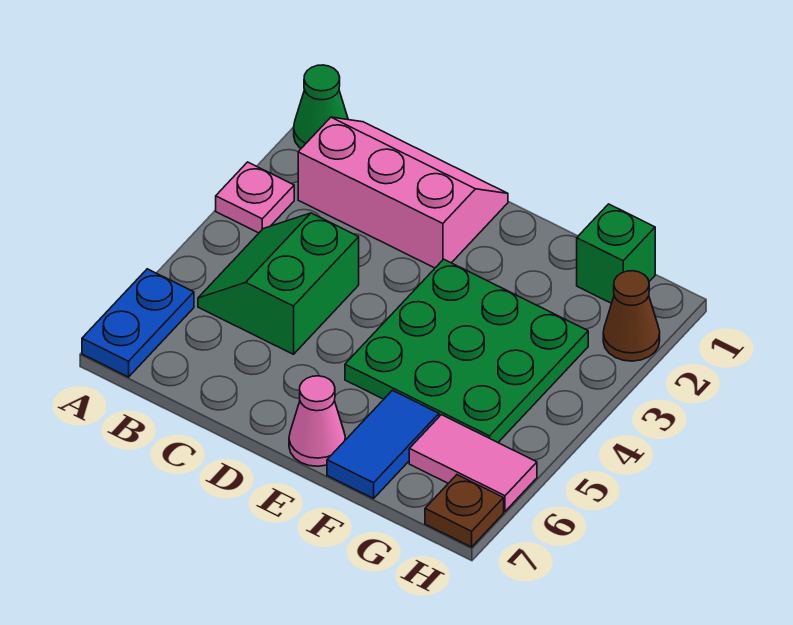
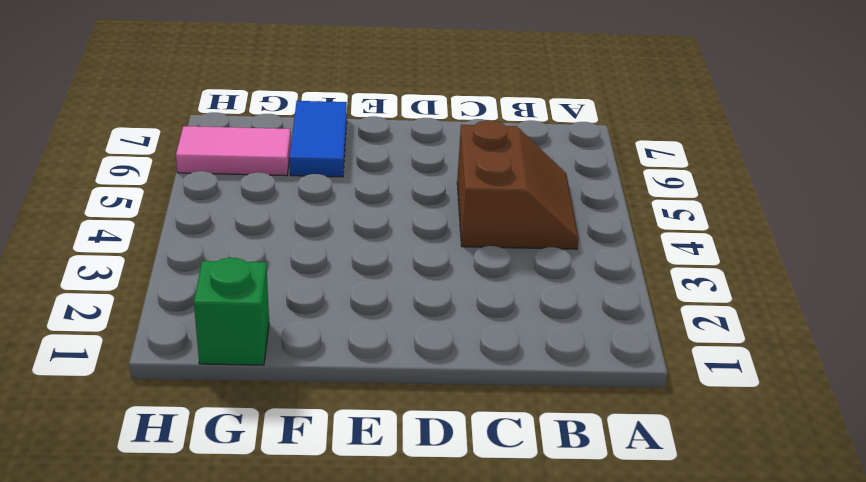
brown slope B4:C5 level 1 top C -> green slope B4:C5 level 1 top C
none -> green cone A1 level 1
none -> pink plate A3 level 1
none -> blue plate A6:A7 level 1

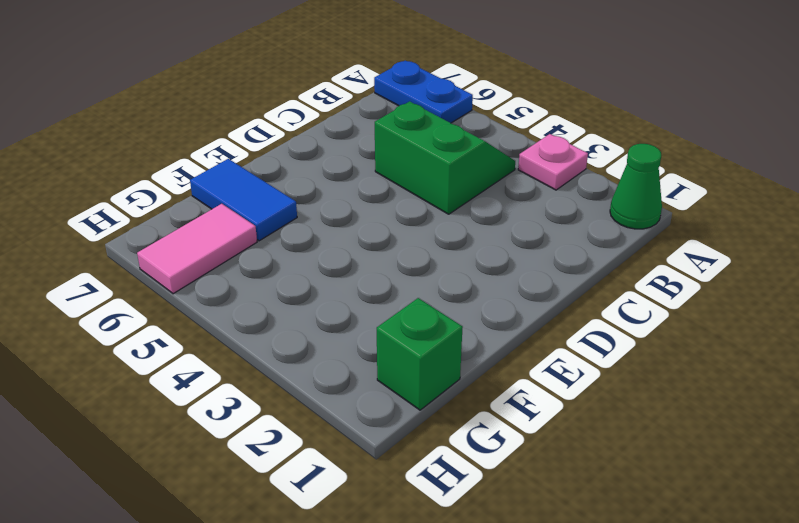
none -> pink slope B1:D2 level 1 top 2
none -> green plate E3:G5 level 1
none -> pink cone E7 level 1

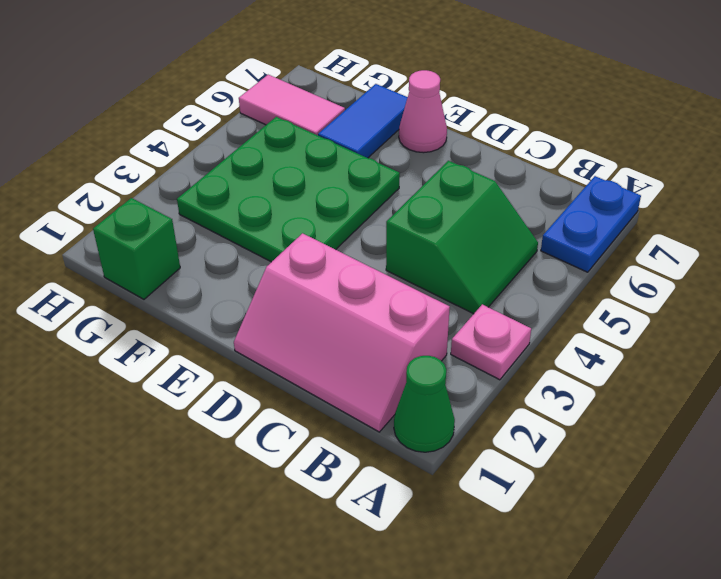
none -> brown cone H2 level 1
none -> brown plate H7 level 1

